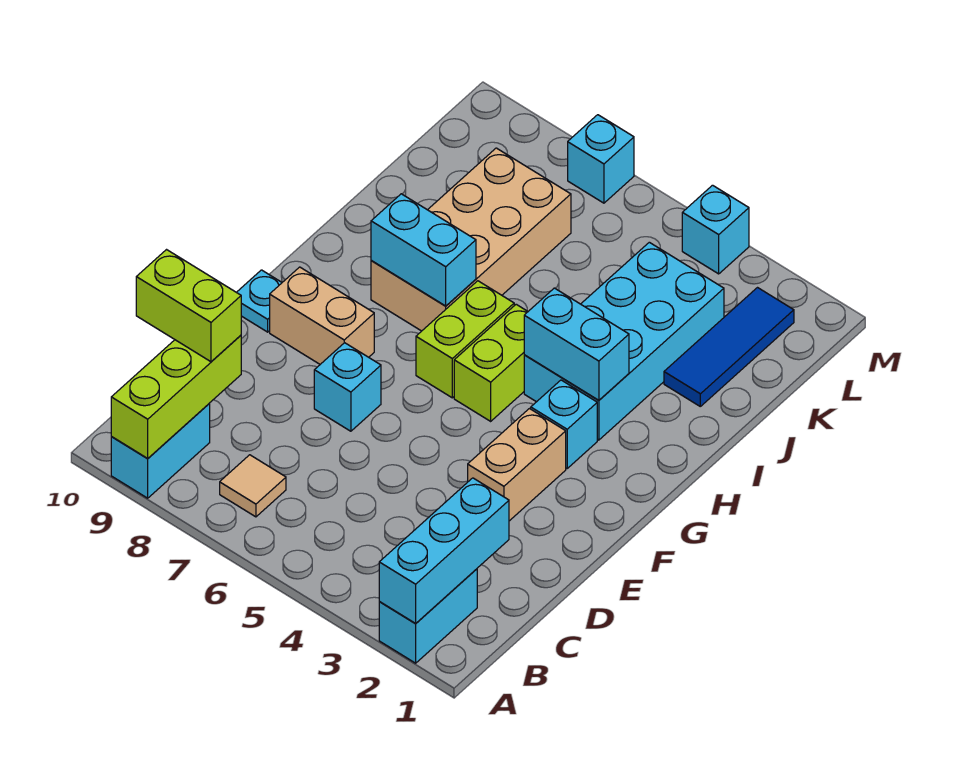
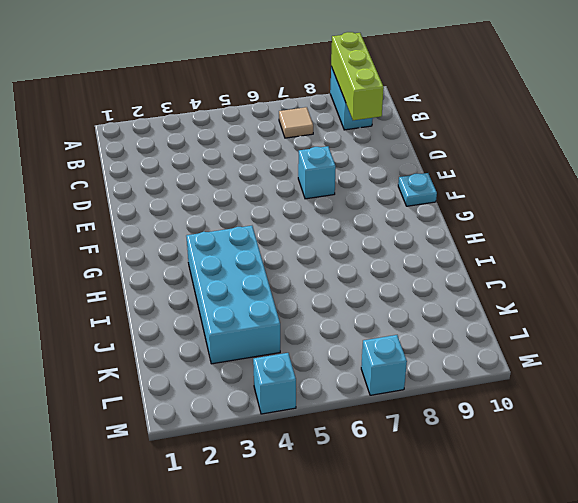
none -> cyan brick A2:B2 level 1
none -> tan brick E3:F3 level 1
none -> tan brick F8:F9 level 1

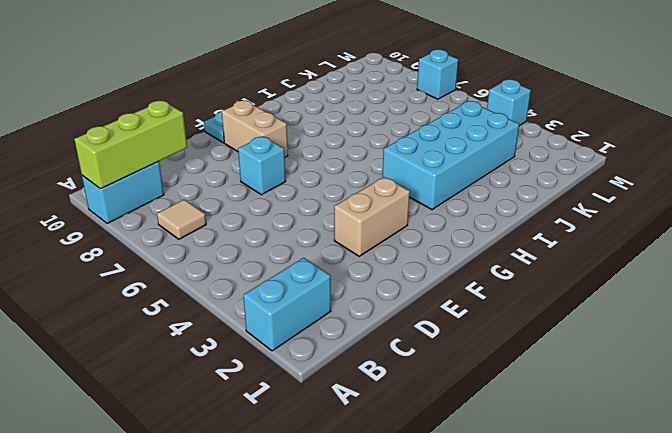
none -> cyan brick G3 level 1
none -> lime brick G5:H5 level 1
none -> lime brick G6:H6 level 1

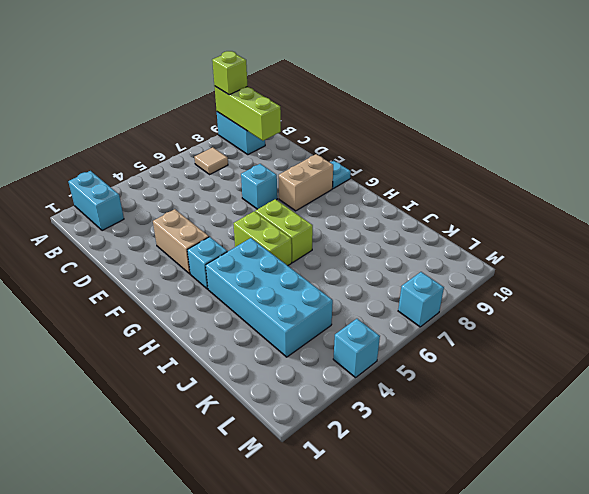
lime brick A9 level 3 -> none
none -> tan brick H7:K8 level 1
none -> blue tile J2:L2 level 1
none -> cyan brick A2:C2 level 2

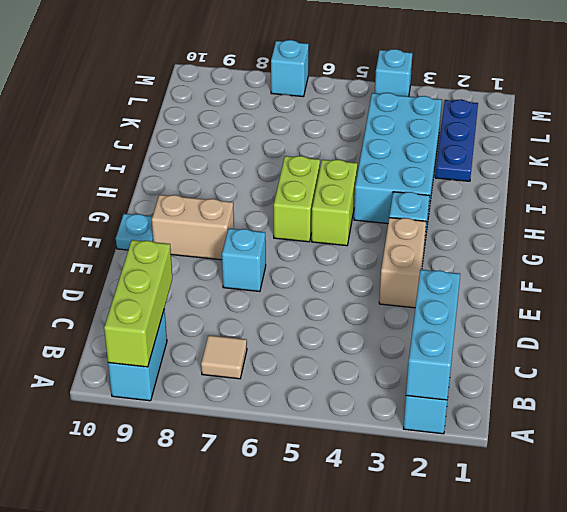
blue plate J2:L2 level 1 -> blue tile J2:L2 level 1
none -> tan brick H7:K8 level 1
none -> cyan brick H3:H4 level 2
none -> cyan brick H7:H8 level 2

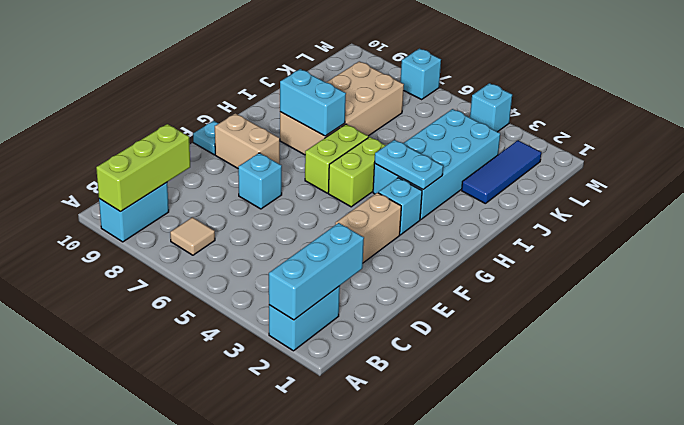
cyan plate H3:H4 level 2 -> cyan brick H3:H4 level 2
none -> lime brick C9:C10 level 3

